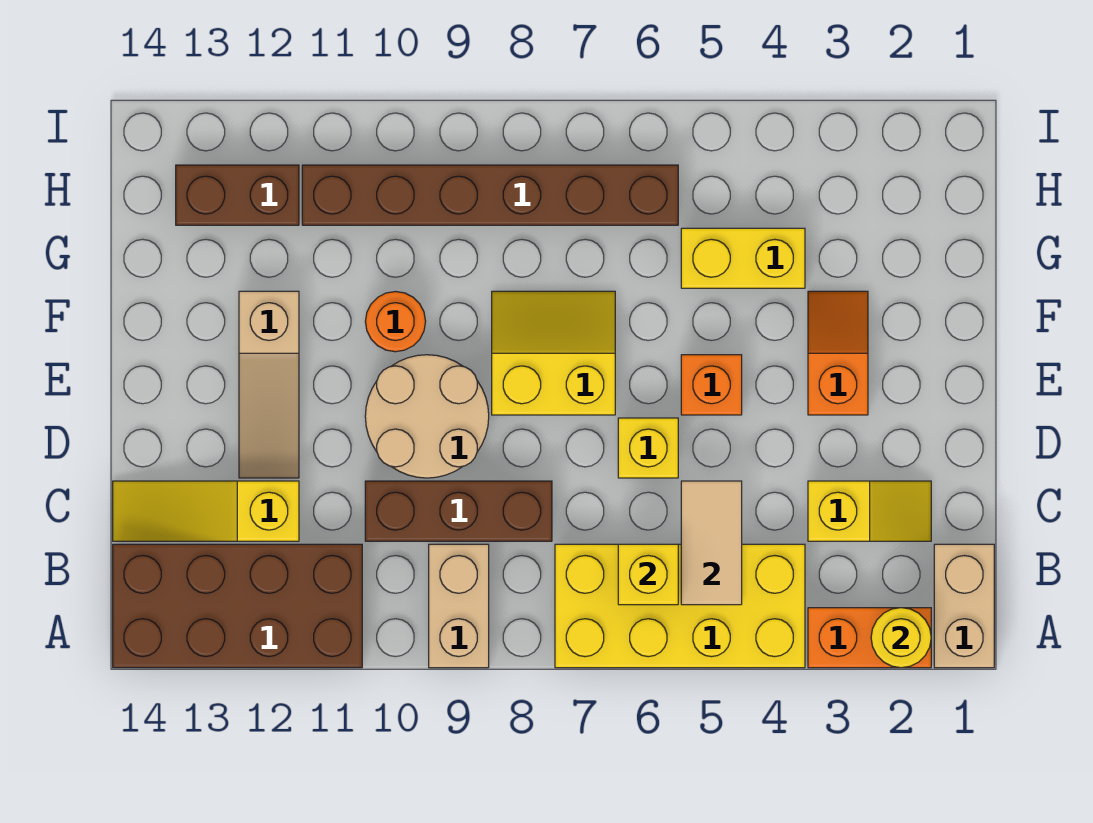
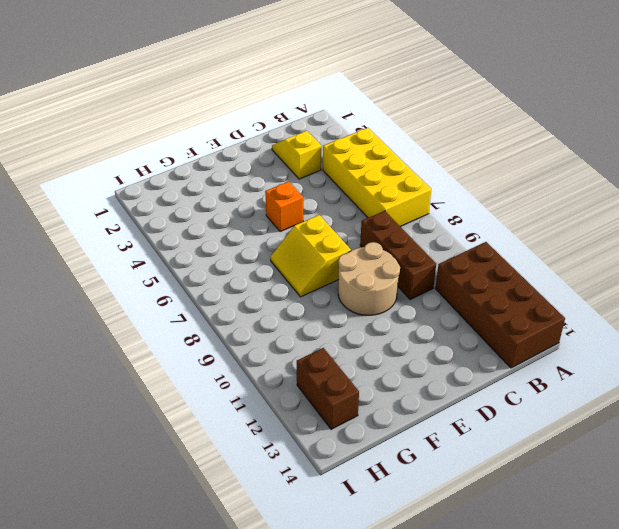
none -> tan brick A1:B1 level 1
none -> orange brick A2:A3 level 1
none -> tan brick A9:B9 level 1

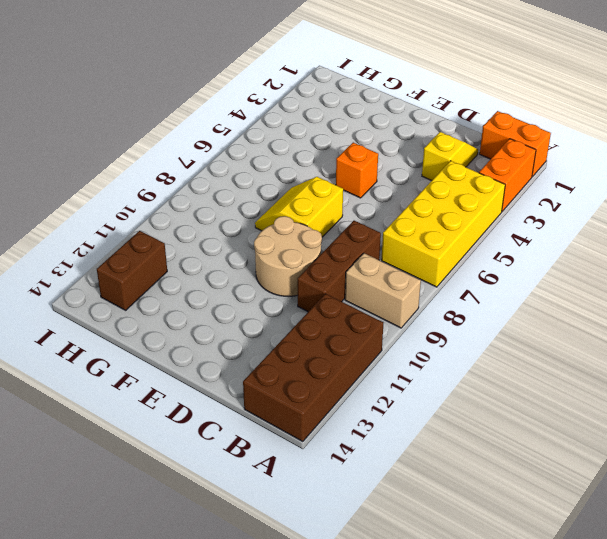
orange brick A1:B1 level 1 -> tan brick A1:B1 level 1
none -> yellow slope C12:C14 level 1 top 12
none -> yellow brick D6 level 1
none -> tan slope D12:F12 level 1 top F

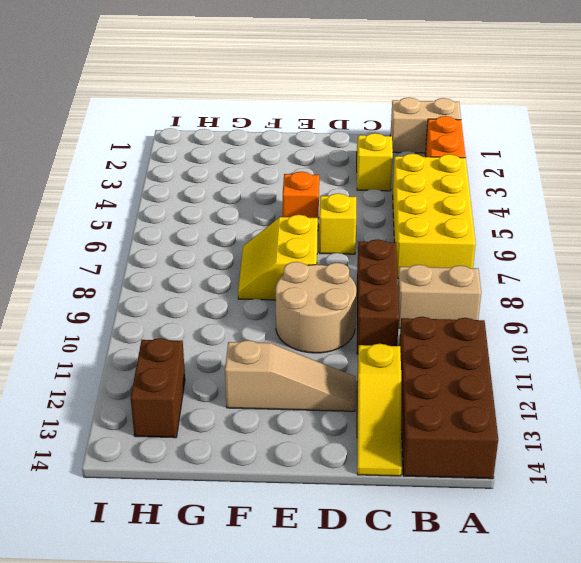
none -> orange slope E3:F3 level 1 top E
none -> orange round brick F10 level 1
none -> yellow brick G4:G5 level 1

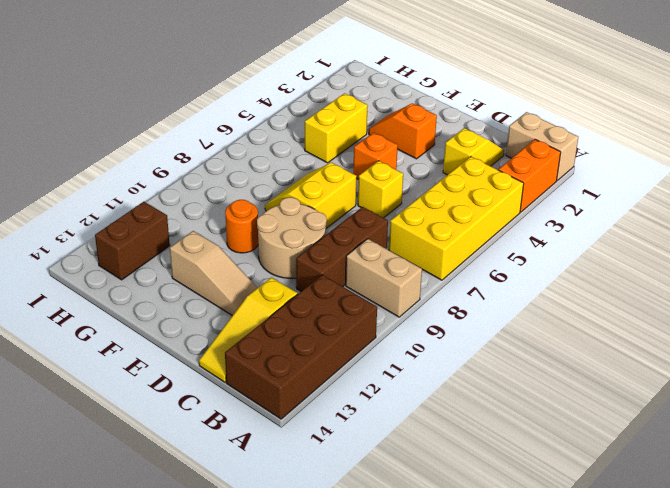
none -> brown brick H6:H11 level 1
none -> yellow round brick A2 level 2
none -> tan tile B5:C5 level 2

